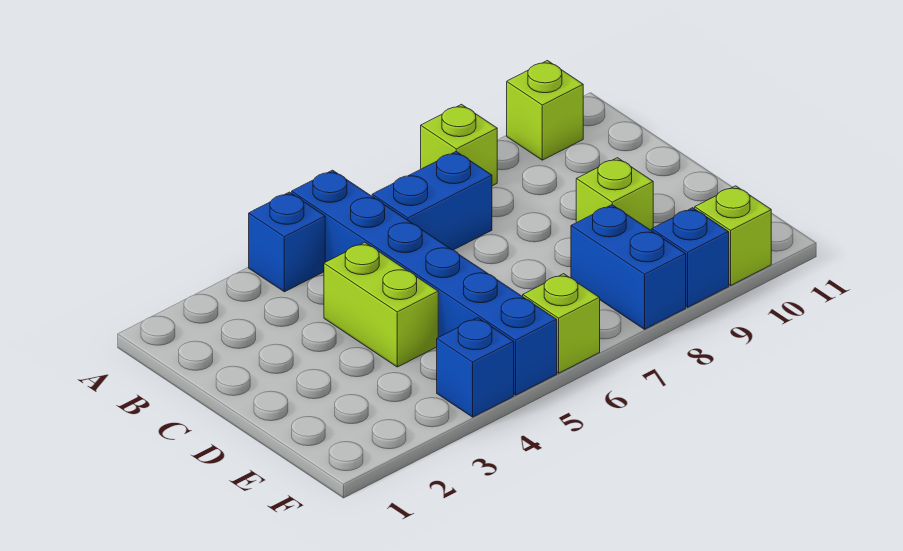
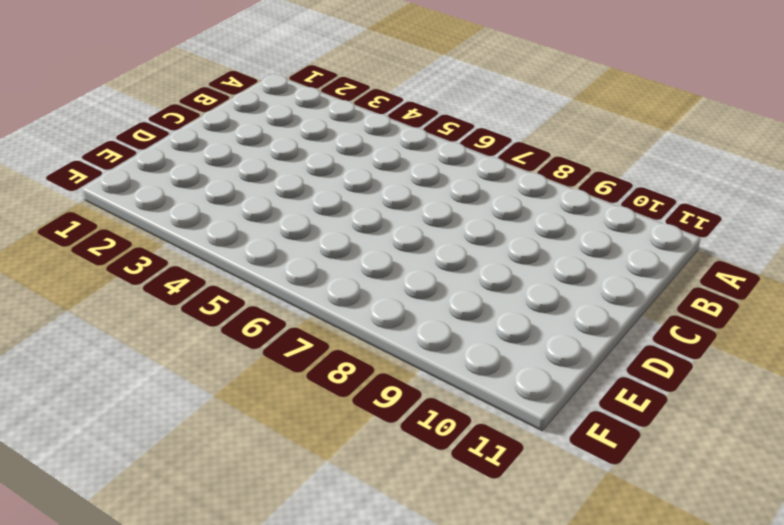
none -> blue brick A4 level 1
none -> blue brick A5:F5 level 1
none -> lime brick A8 level 1

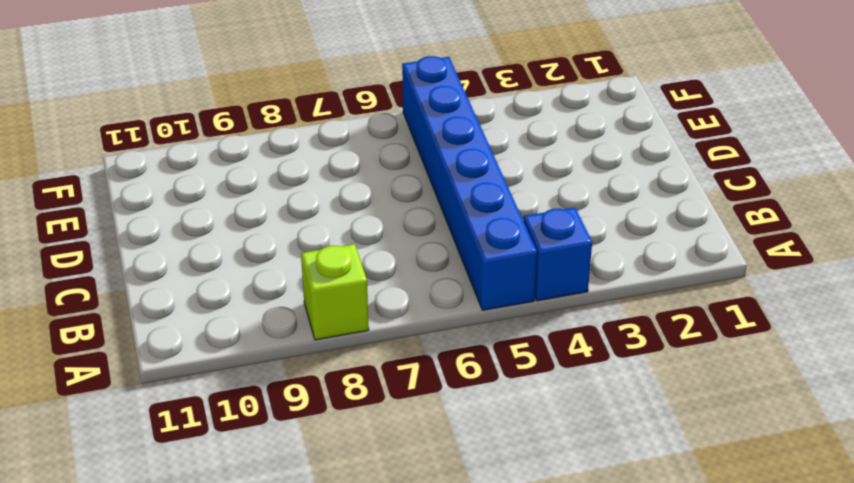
none -> lime brick A10 level 1
none -> blue brick B6:B7 level 1
none -> lime brick C4:D4 level 1

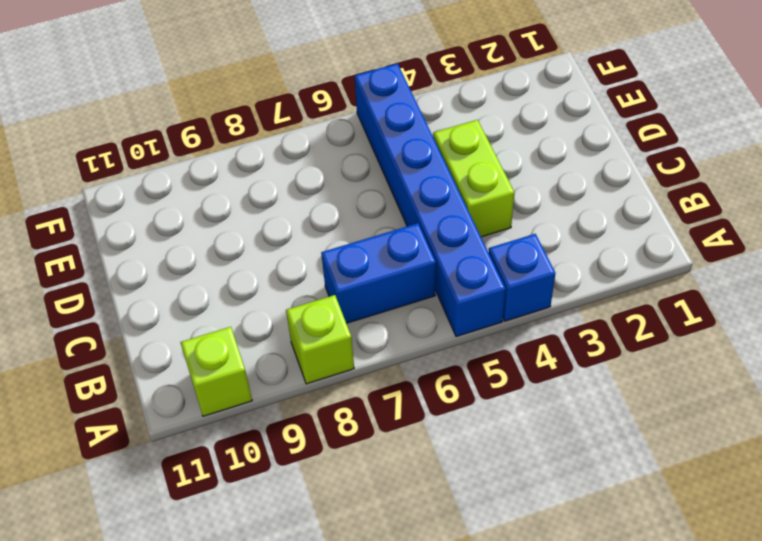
none -> lime brick D9 level 1
none -> blue brick E8:F8 level 1
none -> blue brick F4 level 1

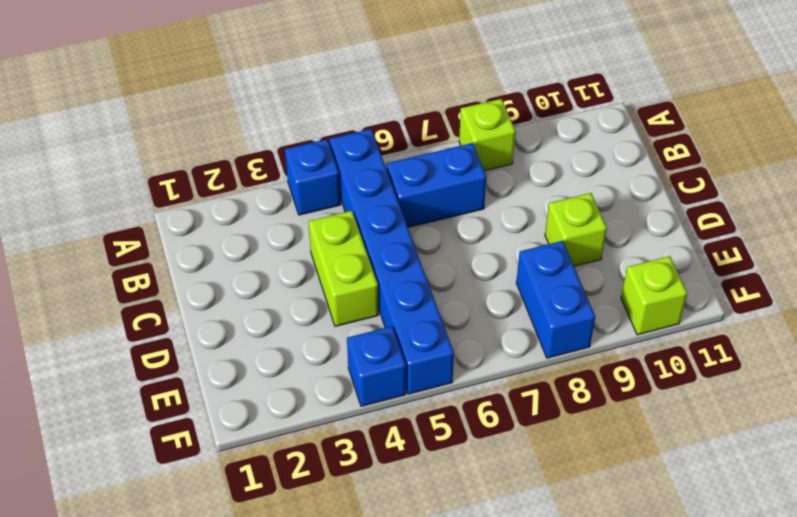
none -> lime brick A10 level 1
none -> lime brick F6 level 1
none -> blue brick F9 level 1

